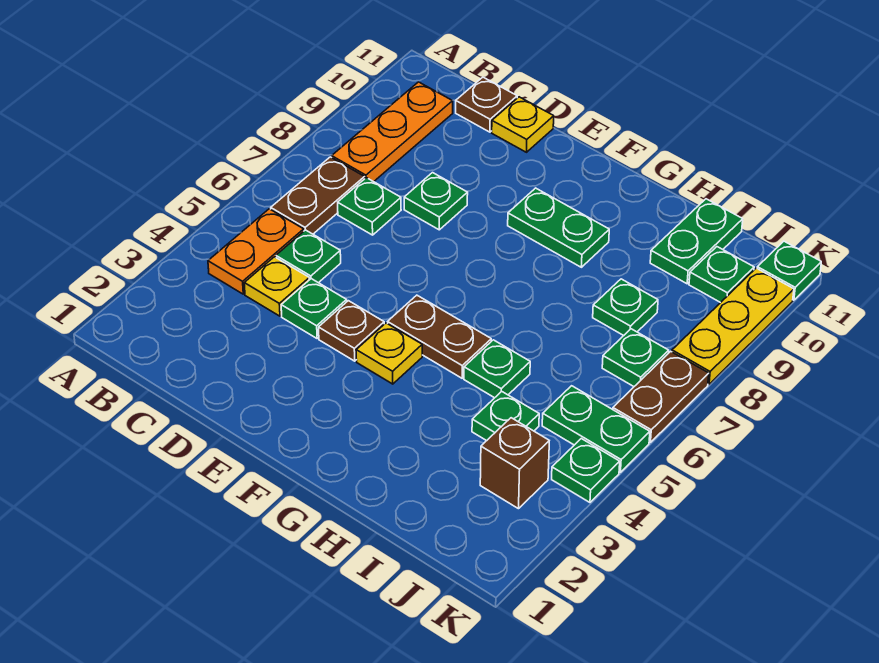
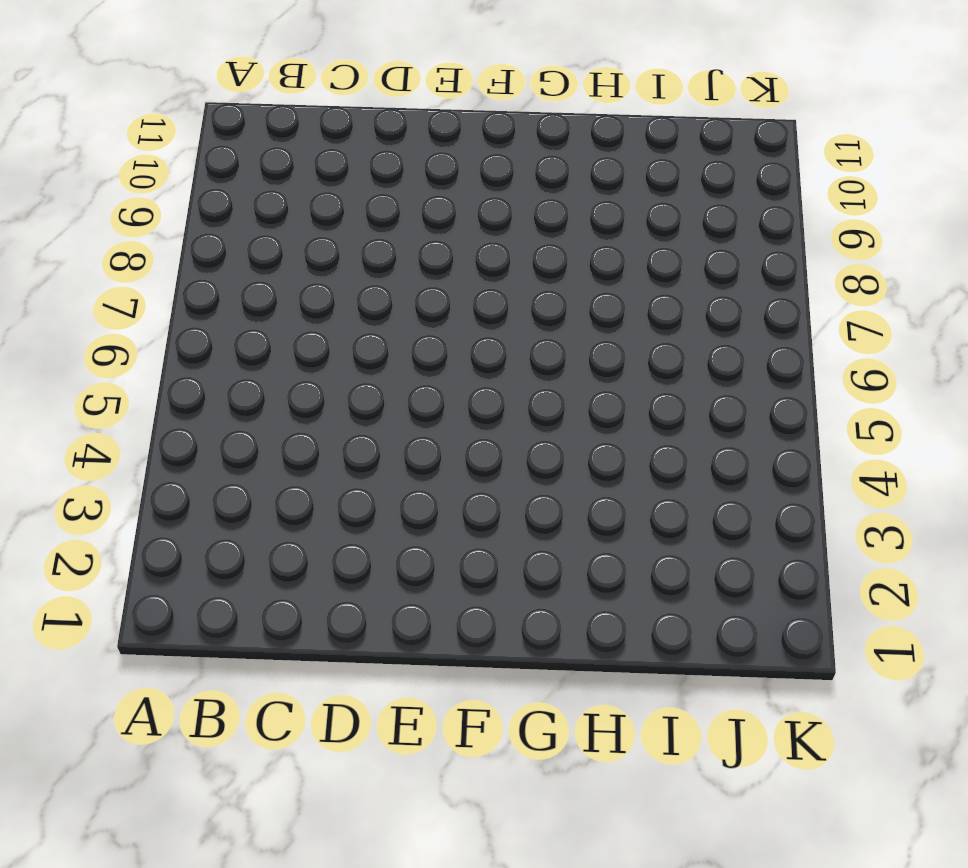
none -> orange plate B4:B5 level 1
none -> brown plate B6:B7 level 1
none -> orange plate B8:B10 level 1

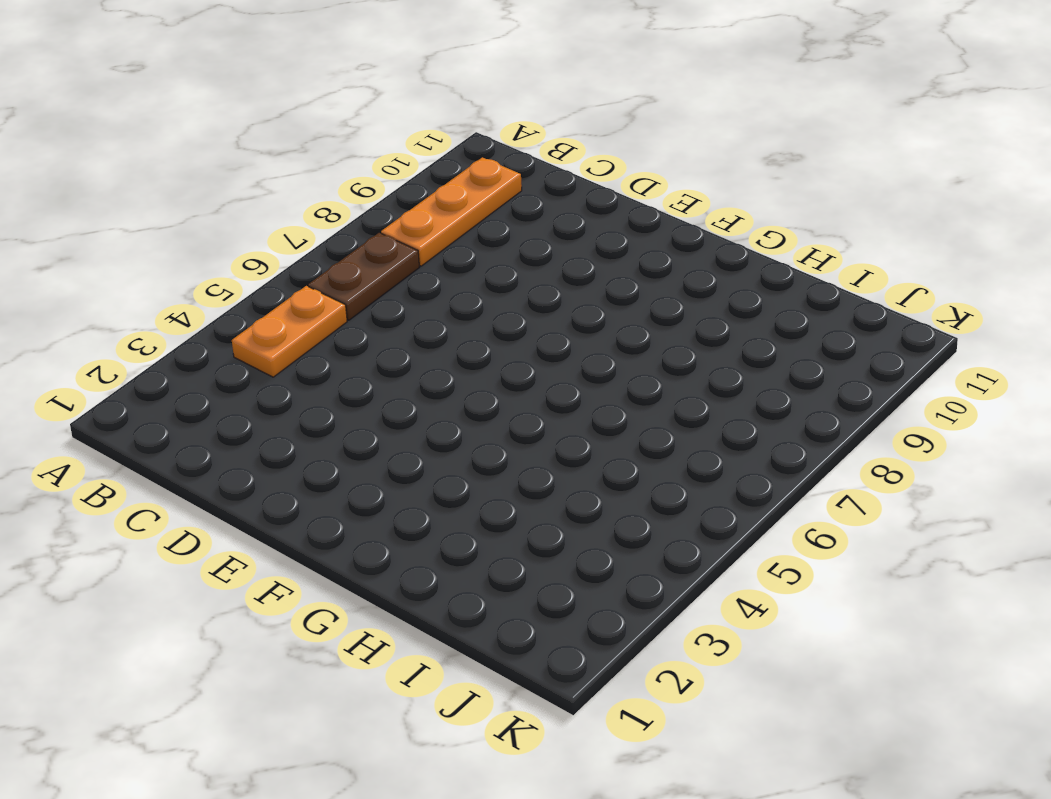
none -> yellow plate C4 level 1
none -> green plate C5 level 1
none -> green plate C7 level 1

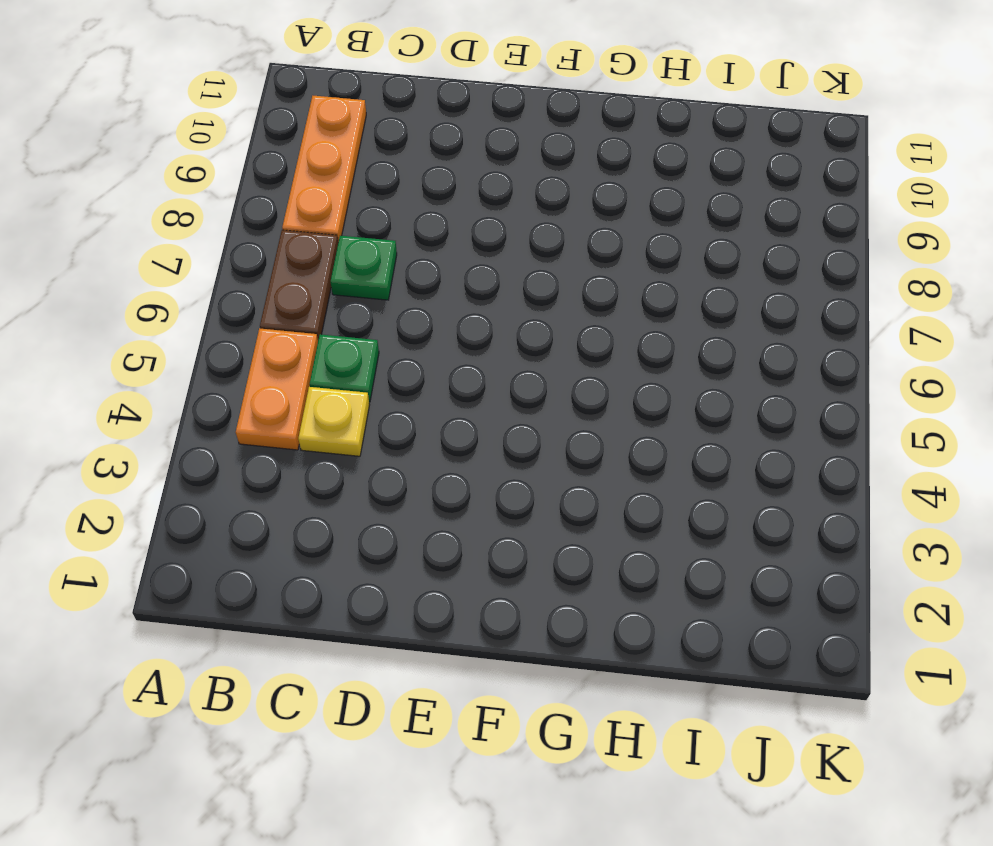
none -> brown plate C11 level 1
none -> green plate D4 level 1
none -> green plate D8 level 1

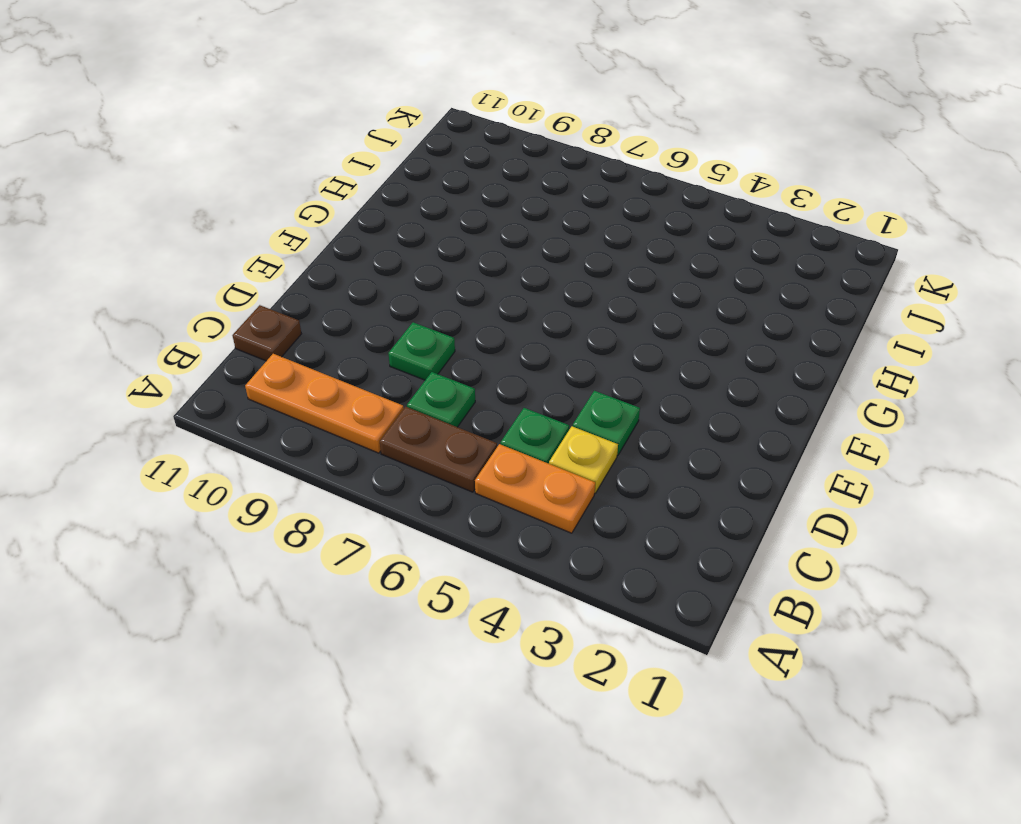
none -> yellow plate D11 level 1
none -> brown plate E4 level 1
none -> yellow plate F4 level 1

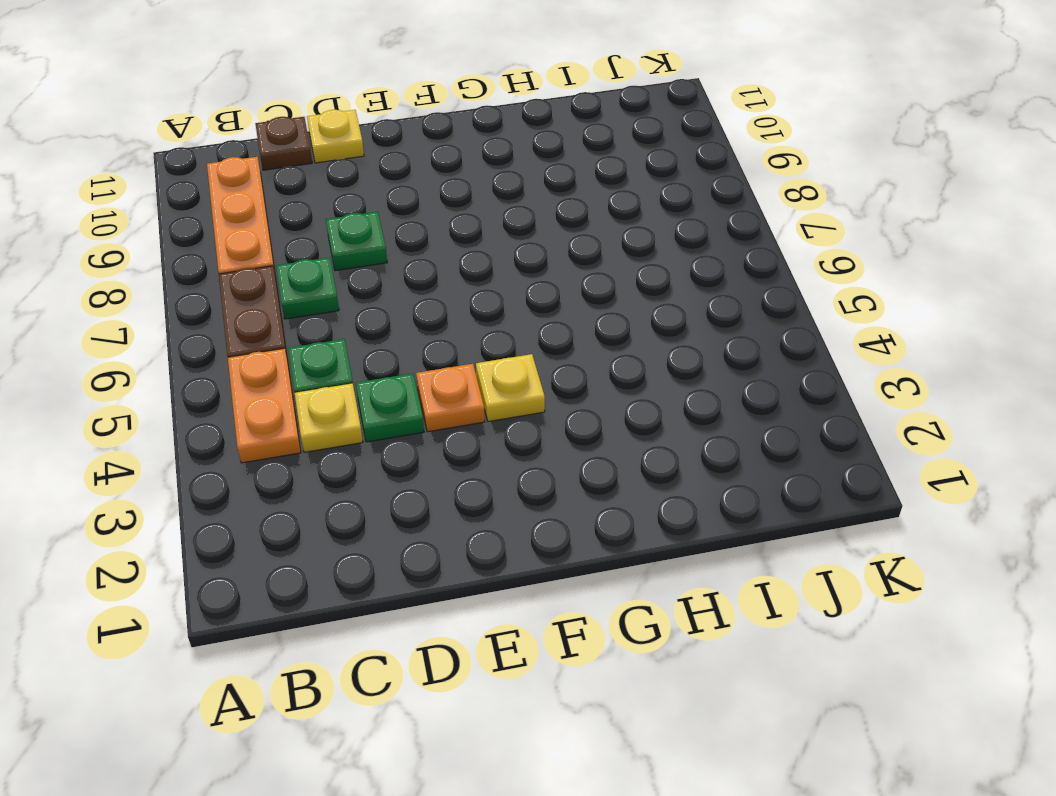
orange plate E4 level 1 -> brown plate E4 level 1
none -> brown plate F5:G5 level 1
none -> green plate F9:G9 level 1
none -> green plate H5 level 1

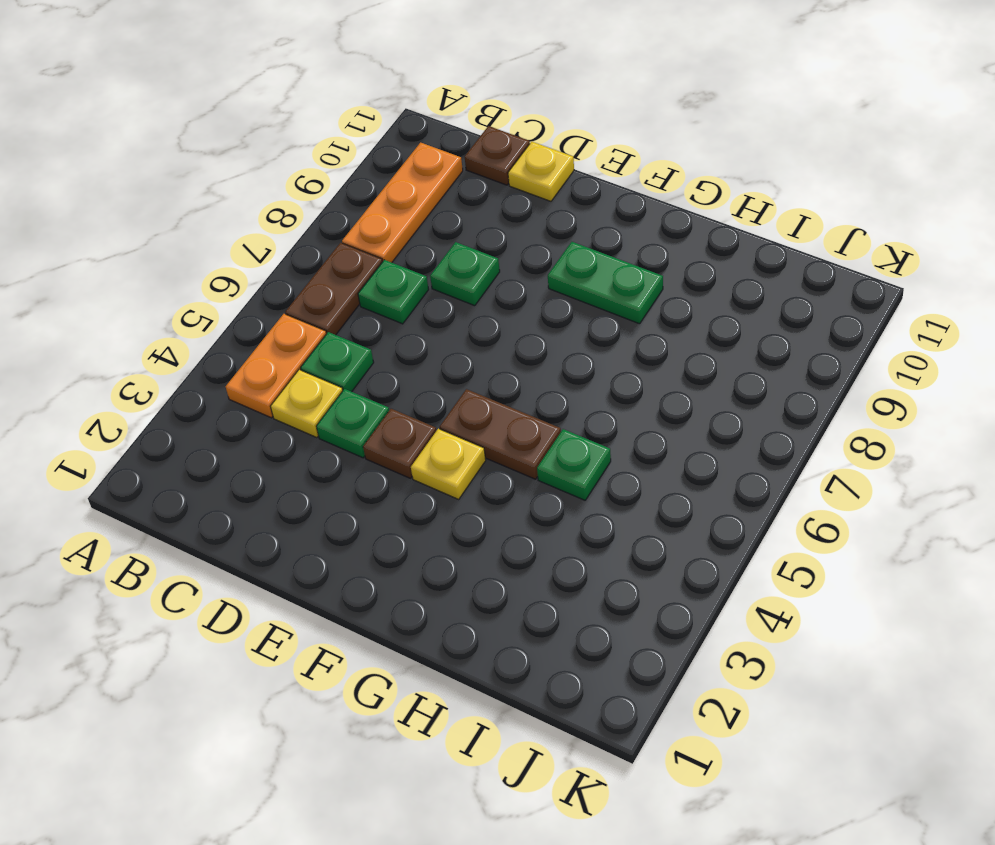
none -> green plate I4 level 1
none -> green plate I8 level 1
none -> green plate I10:I11 level 1

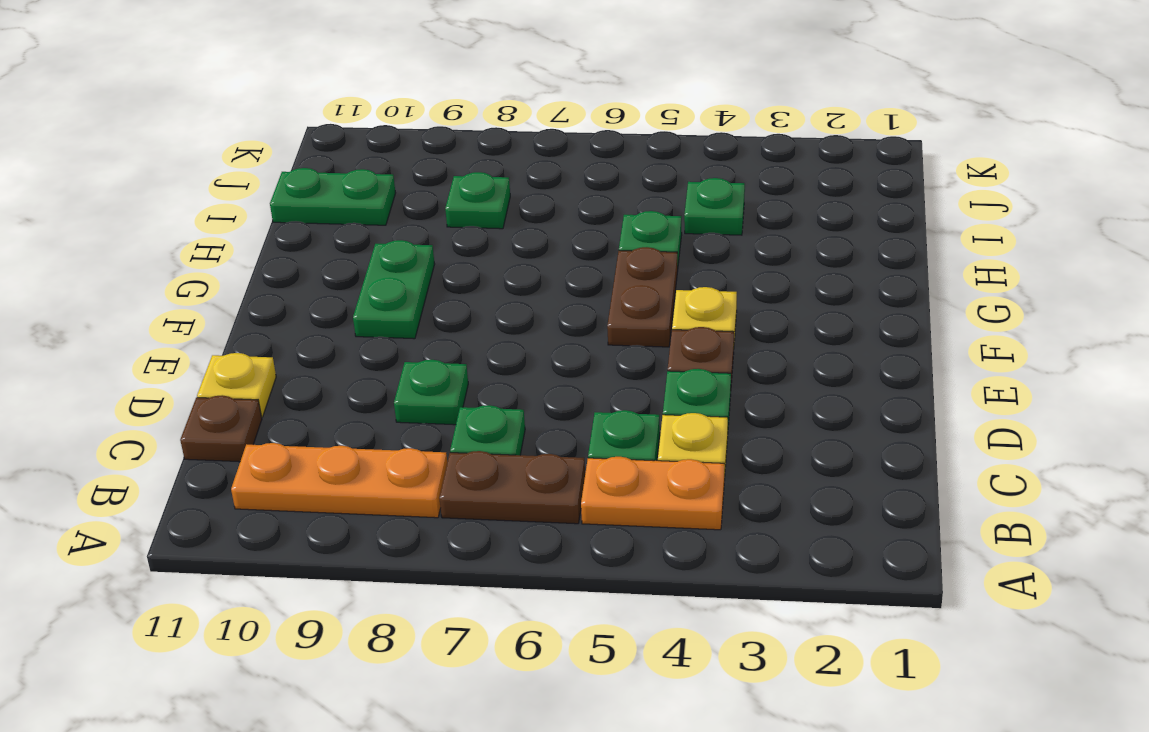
none -> brown brick J3 level 1
none -> green plate J5:K5 level 1
none -> green plate J7 level 1

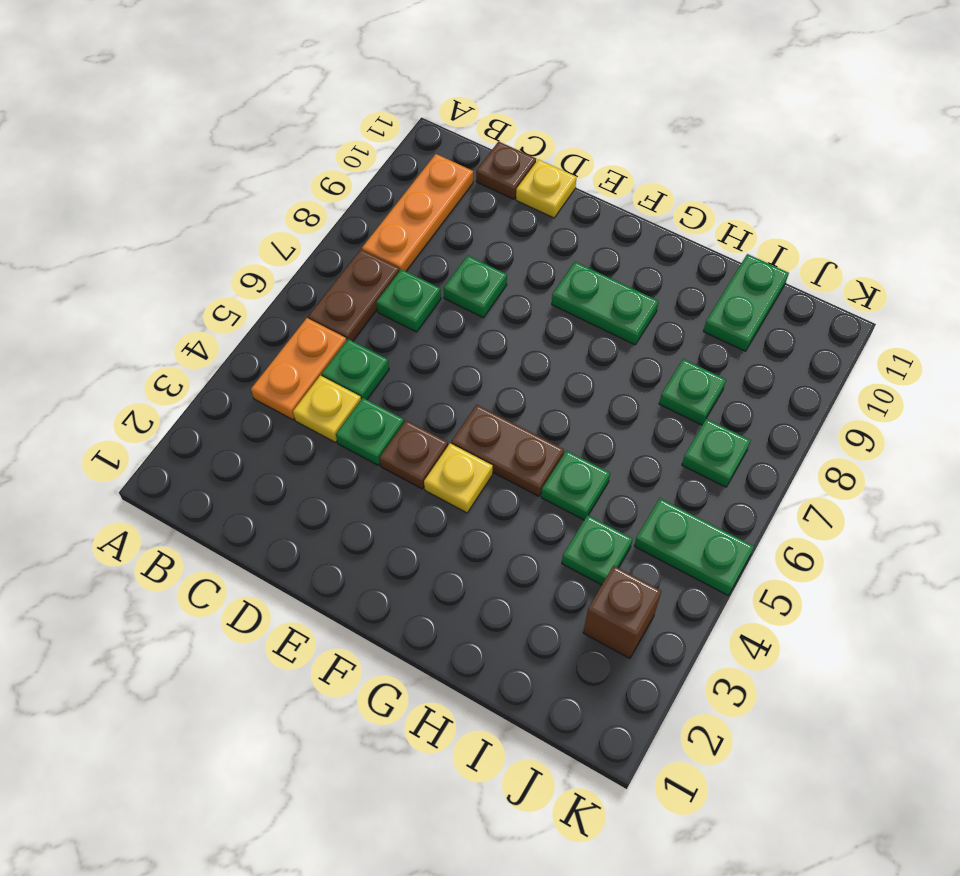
none -> green plate J10 level 1
none -> green plate K4 level 1
none -> brown plate K6:K7 level 1

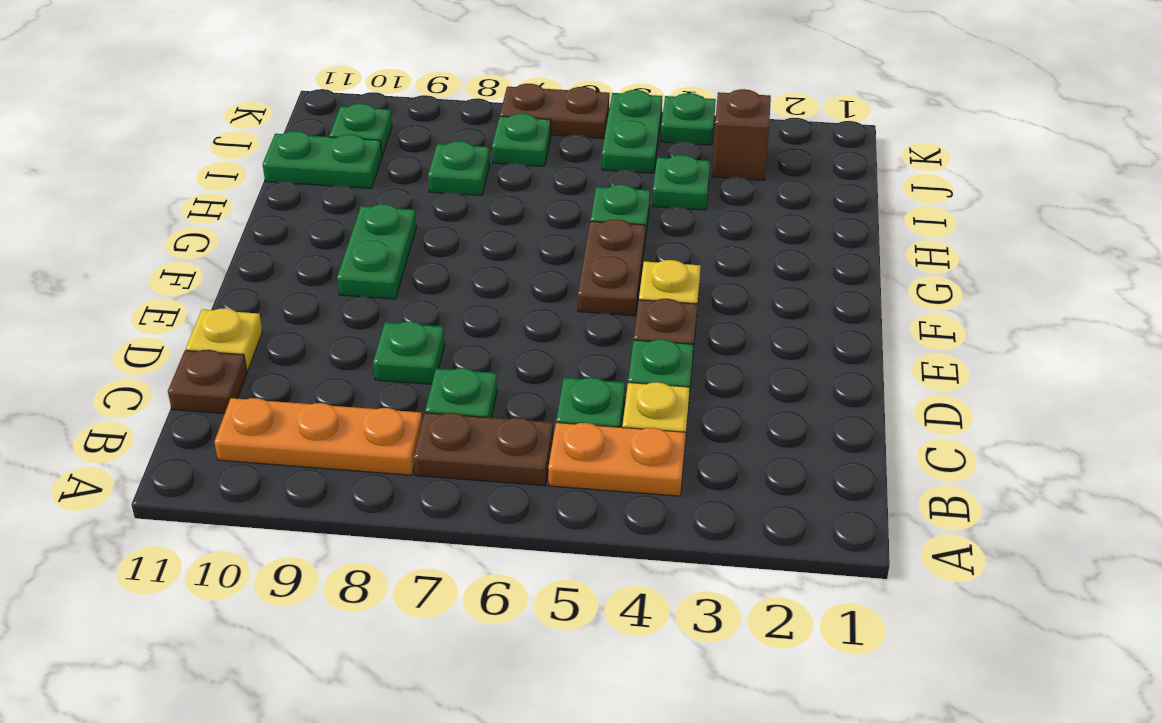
none -> yellow plate K8:K10 level 1
none -> green plate K11 level 1

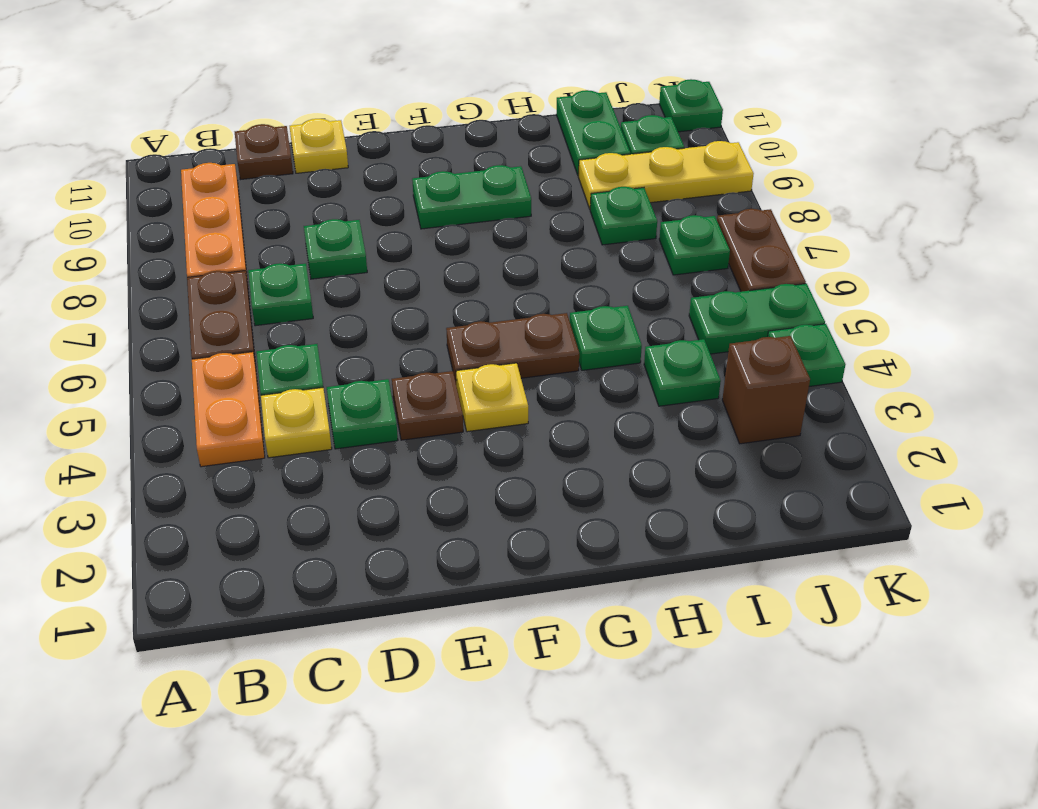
yellow plate I9:K9 level 1 -> yellow plate K8:K10 level 1

